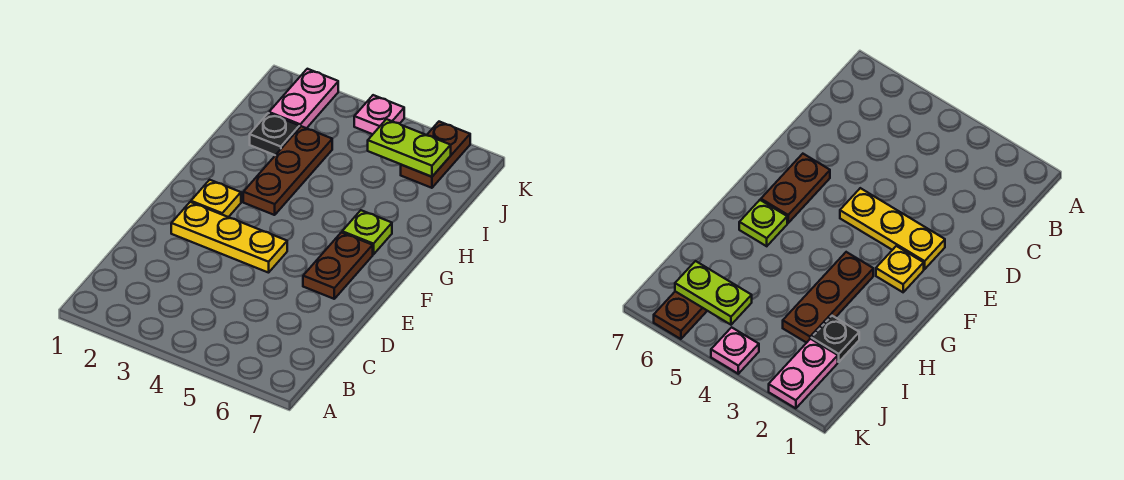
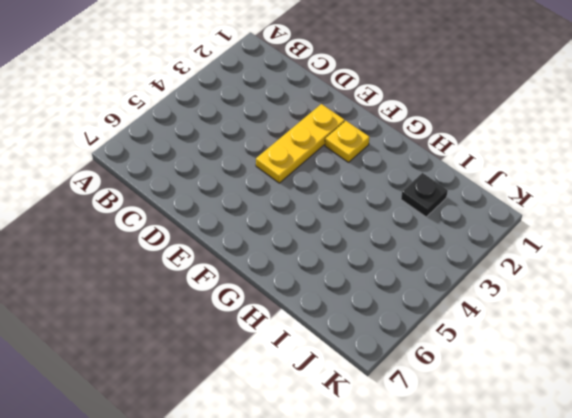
none -> brown plate E6:F6 level 1
none -> brown plate G3:I3 level 1

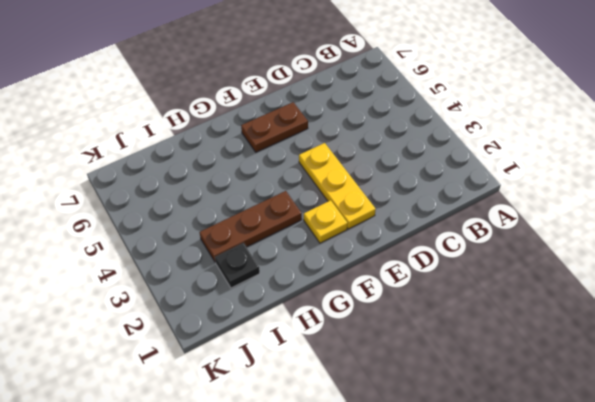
none -> lime plate G6 level 1
none -> pink plate J2:K2 level 1

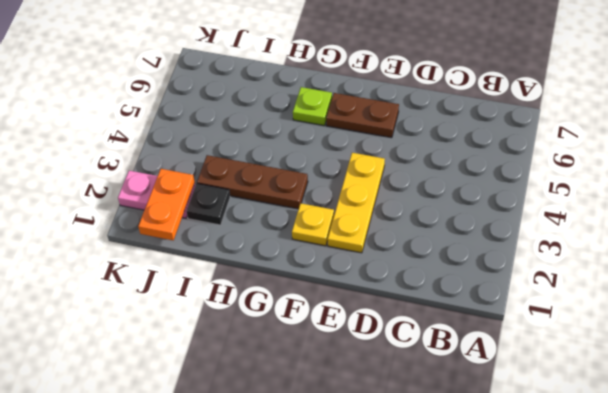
orange plate J1:J2 level 2 -> none
none -> brown plate J6:K6 level 1
none -> pink plate K4 level 1

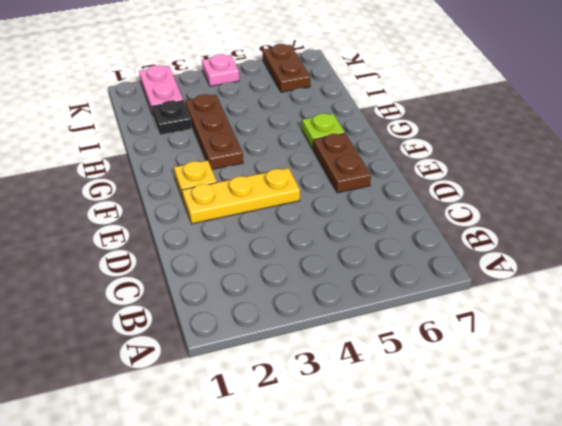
none -> lime plate J5:J6 level 2

